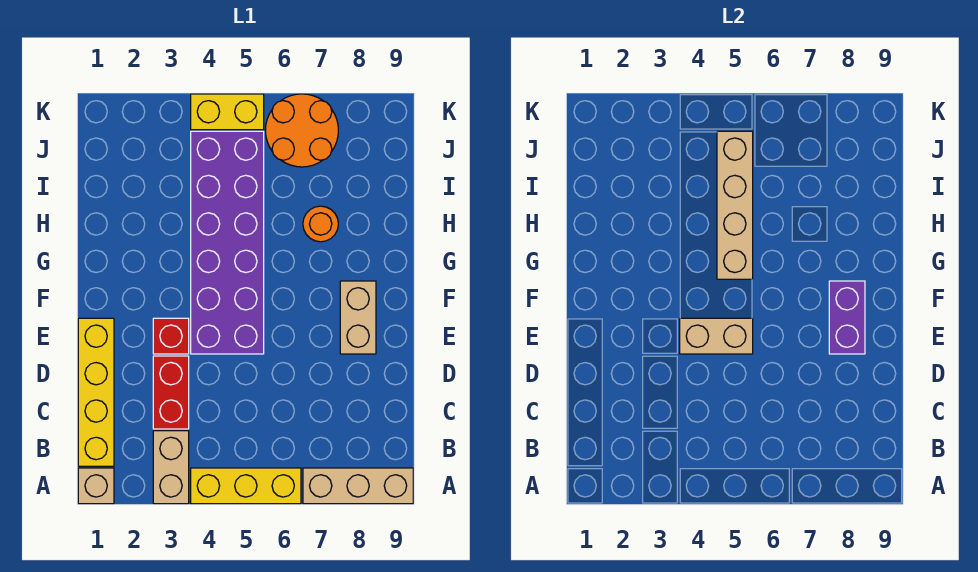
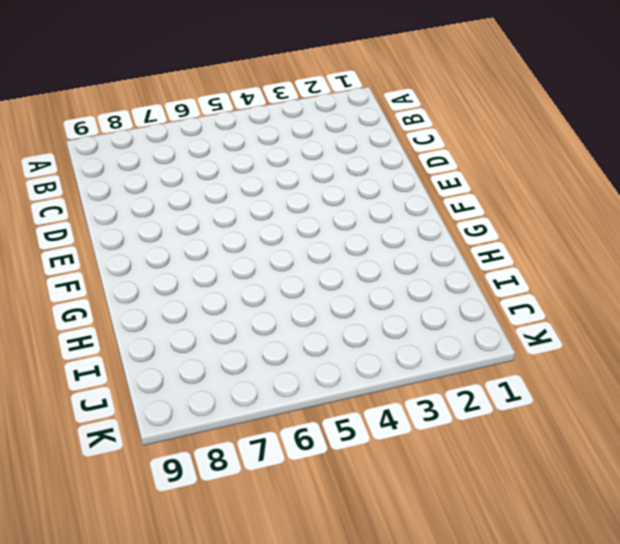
none -> tan brick A1 level 1
none -> tan brick A3:B3 level 1
none -> yellow brick A4:A6 level 1

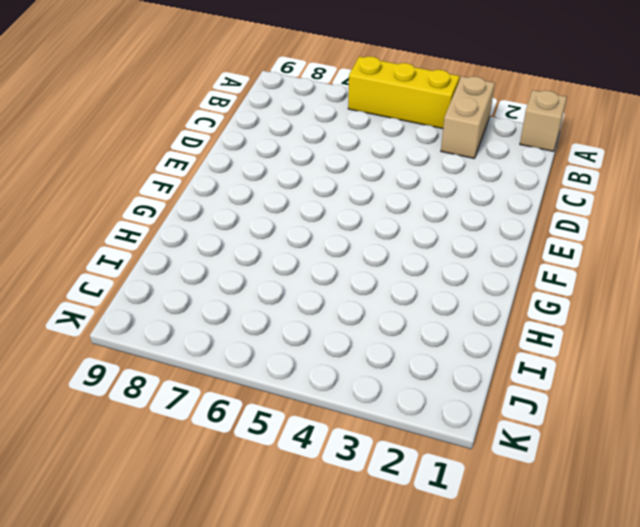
none -> tan brick A7:A9 level 1
none -> yellow brick B1:E1 level 1
none -> red brick C3:D3 level 1

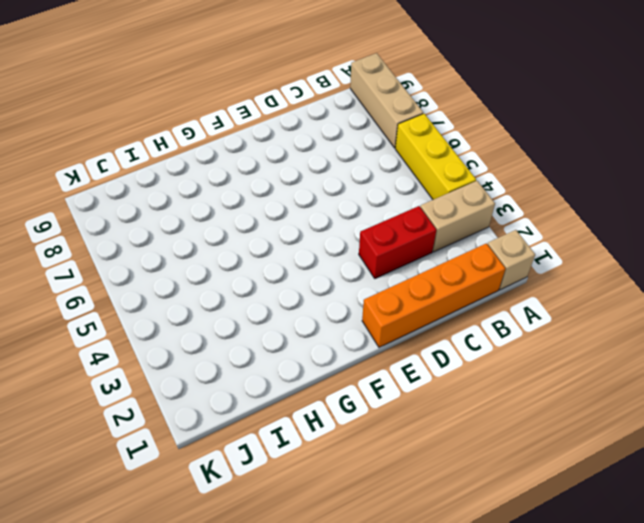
orange brick B1:E1 level 1 -> yellow brick B1:E1 level 1
none -> red brick E3 level 1
none -> purple brick E4:J5 level 1
none -> tan brick E8:F8 level 1

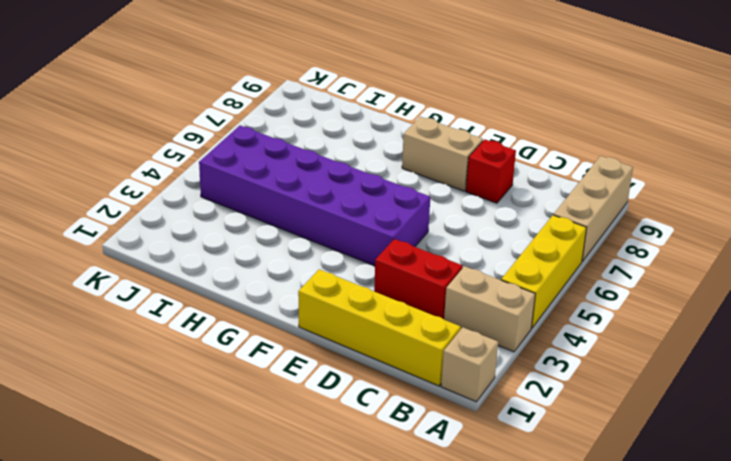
red brick D8 level 1 -> red brick E3 level 1
none -> orange round brick H7 level 1
none -> orange round brick J6:K7 level 1
none -> yellow brick K4:K5 level 1

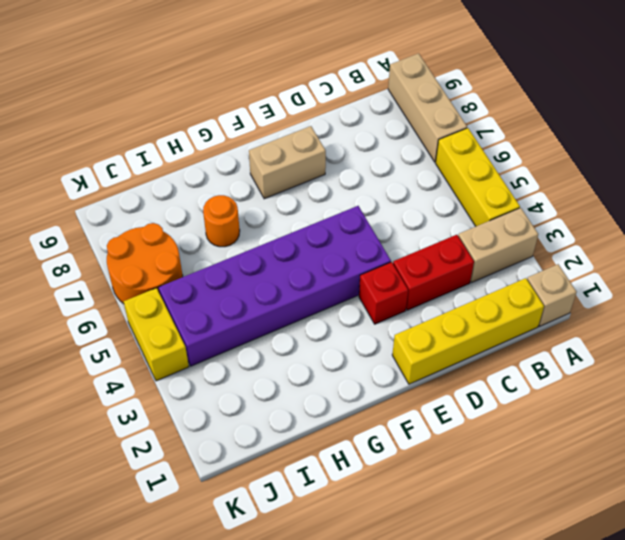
none -> tan brick E4:E5 level 2
none -> purple brick E8:F8 level 2
none -> tan brick G5:J5 level 2

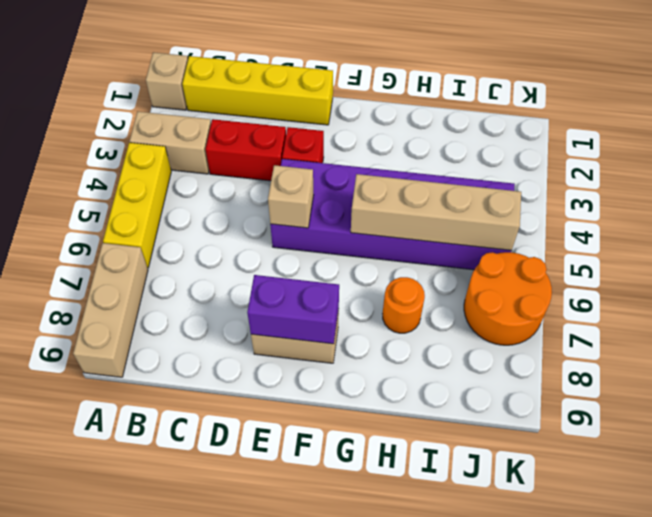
tan brick E5 level 2 -> tan brick E4:E5 level 2
none -> yellow brick K4:K5 level 1

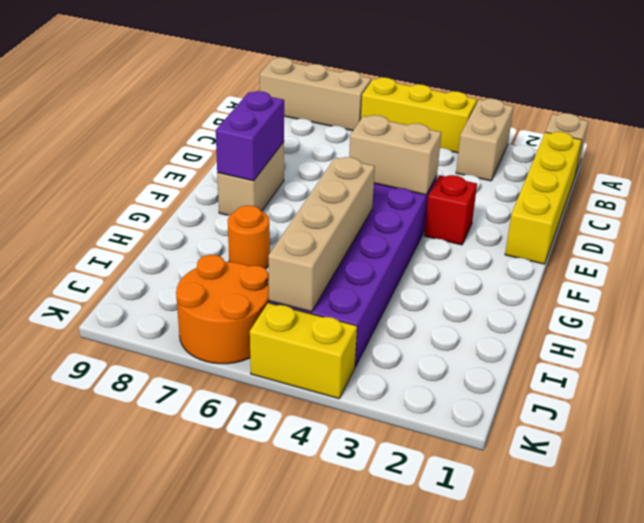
none -> red brick C3:D3 level 1

